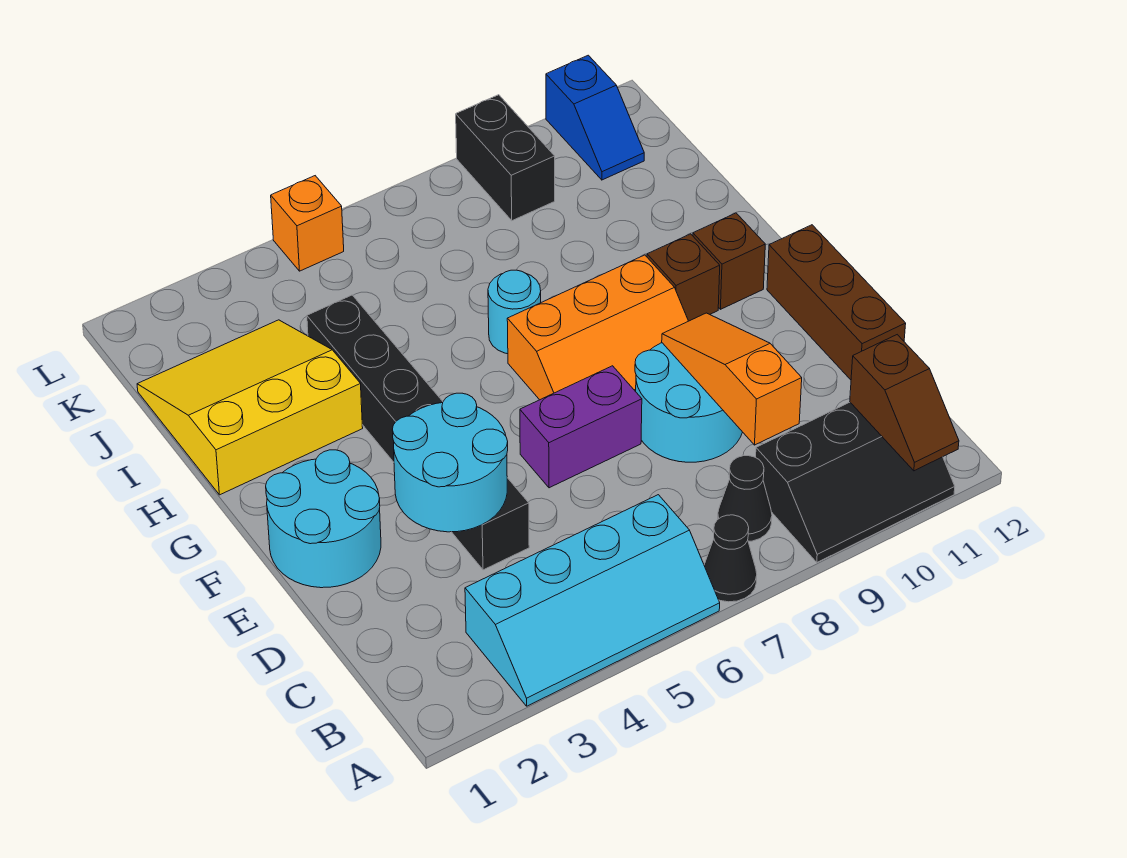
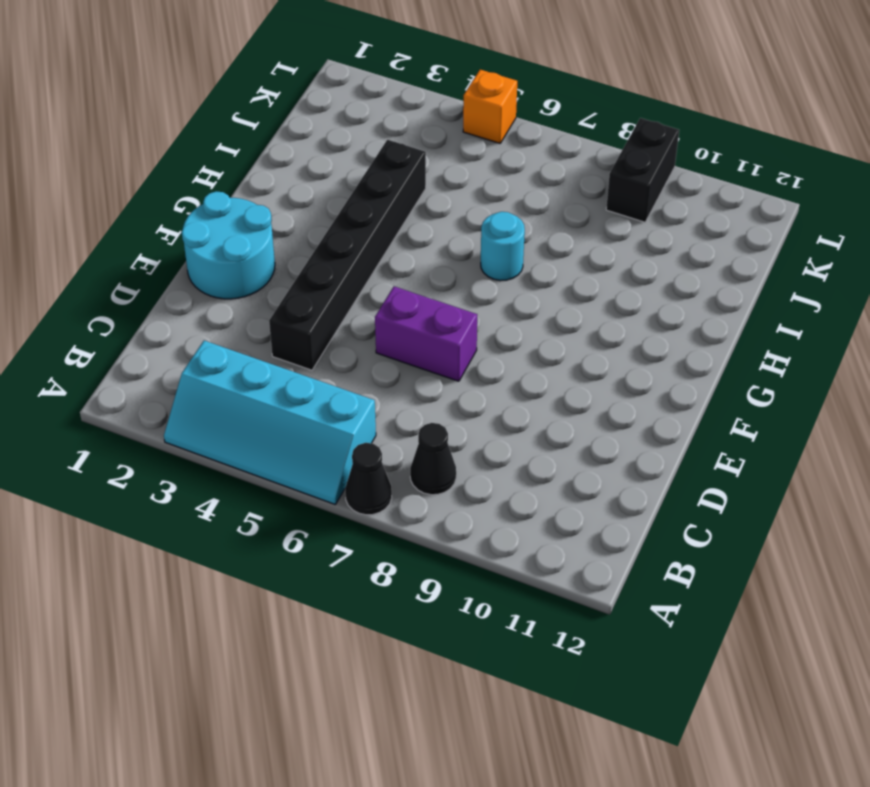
none -> black slope A9:B11 level 1 top B
none -> cyan round brick D8:E9 level 1
none -> brown brick D12:F12 level 1

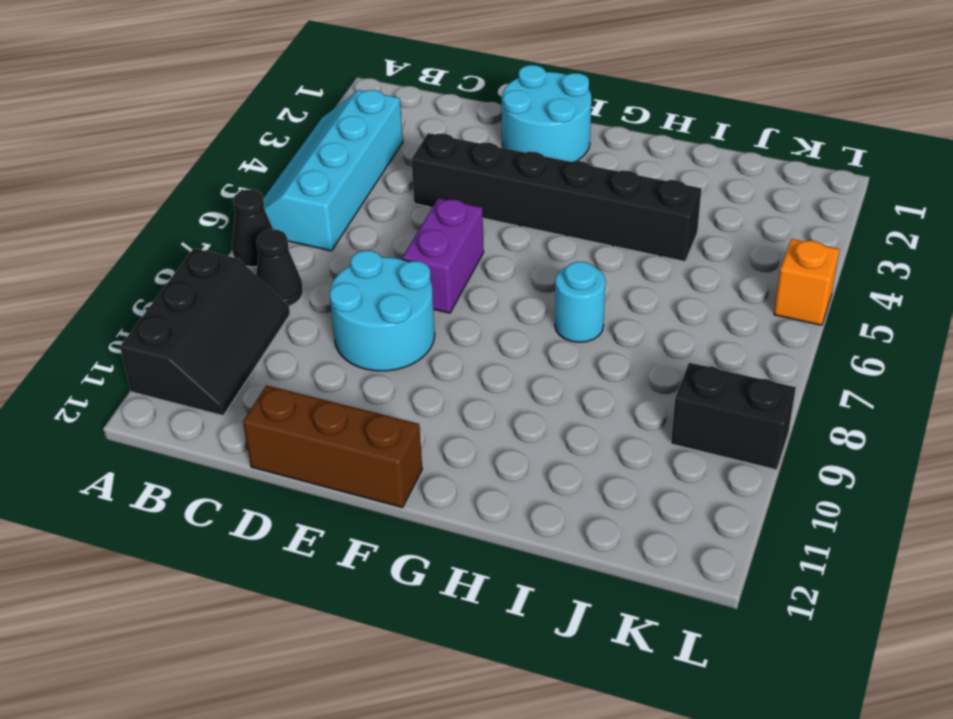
black slope A9:B11 level 1 top A -> black slope A9:B11 level 1 top B
none -> orange slope F7:G9 level 1 top G
none -> brown brick G10 level 1
none -> brown brick G11 level 1

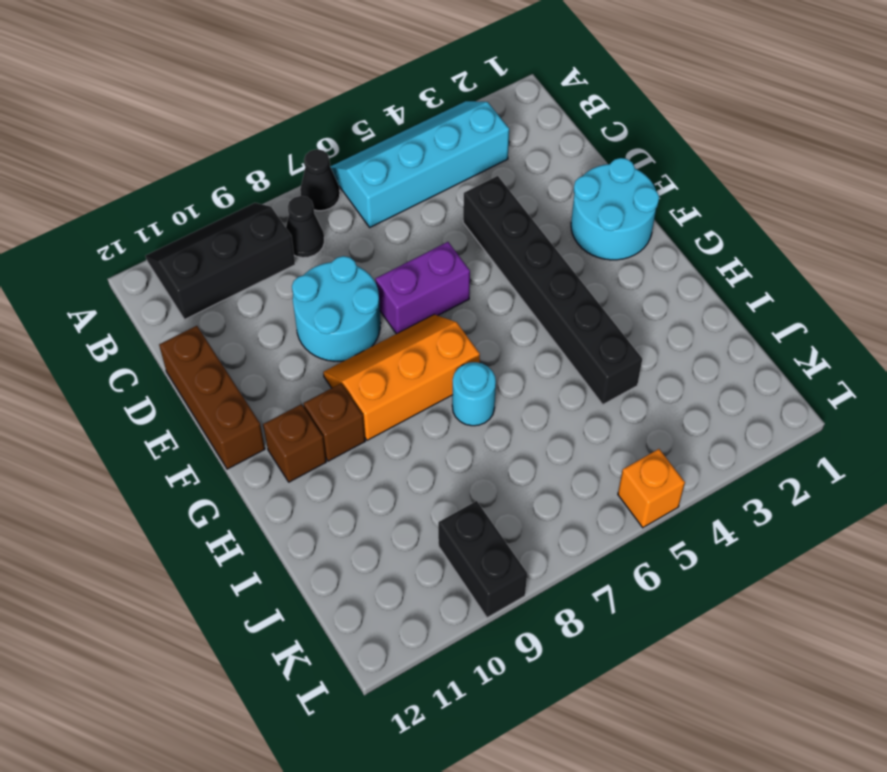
none -> yellow slope H1:J3 level 1 top H
none -> blue slope K11:L11 level 1 top L
none -> brown slope A11:B11 level 2 top B

